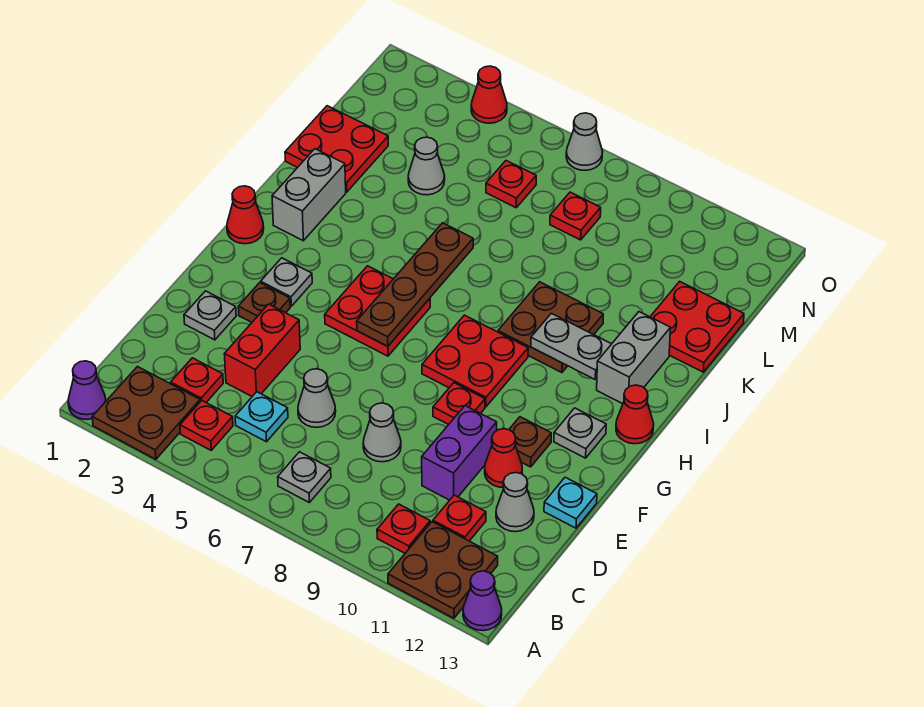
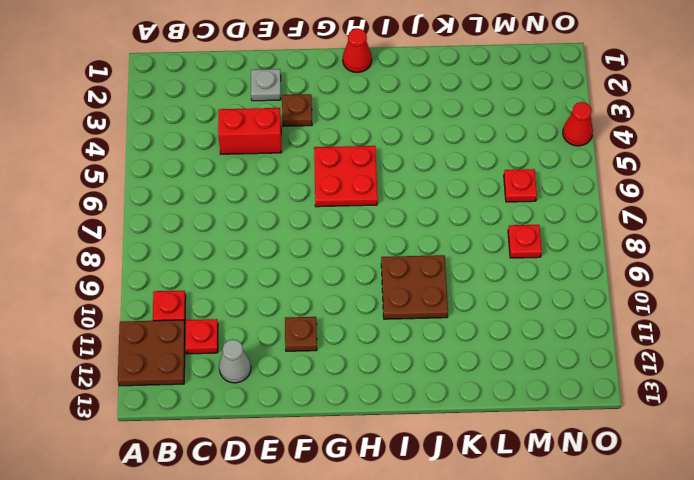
none -> purple cone A1 level 1
none -> brown plate A2:B3 level 1
none -> purple cone A13 level 1
none -> red plate B4 level 1

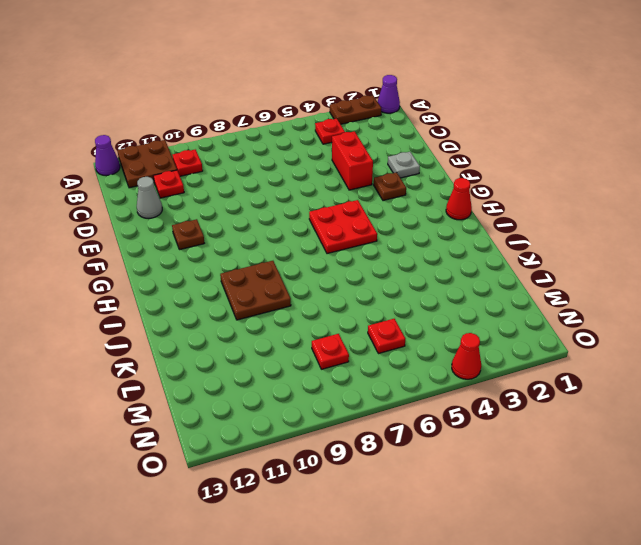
brown plate A2:A3 level 1 -> brown plate A2:B3 level 1
none -> grey plate B7 level 1
none -> red plate C3 level 1
none -> cyan plate C5 level 1
none -> grey cone D6 level 1

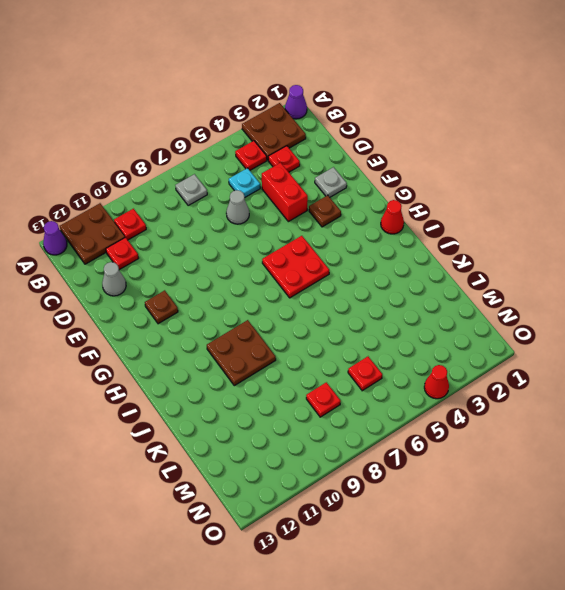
none -> grey cone D8 level 1
none -> purple brick D10:E10 level 1
none -> red cone E11 level 1
none -> cyan plate E13 level 1

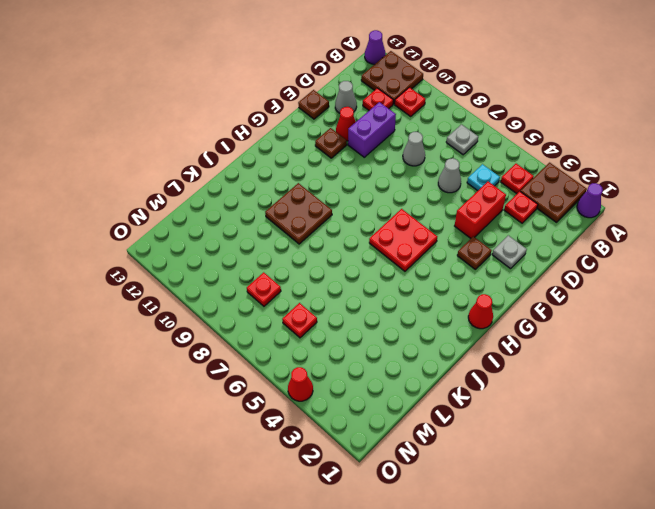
brown plate E13 level 1 -> cyan plate E13 level 1
none -> red plate F9 level 1
none -> grey plate G3 level 1
none -> red plate G8:H9 level 1
none -> grey plate G12 level 1

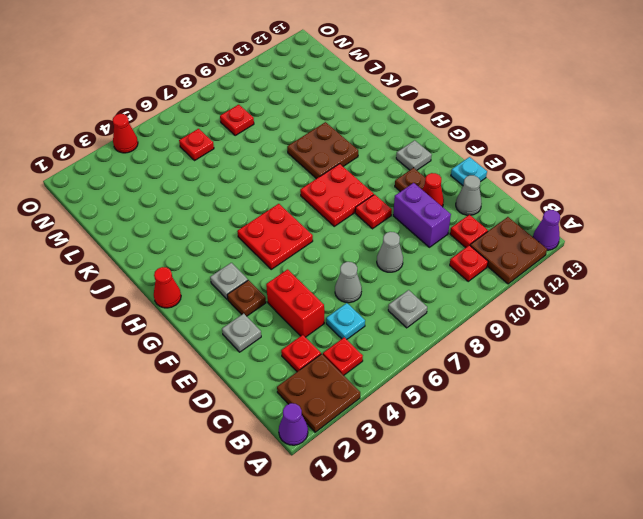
none -> red cone H13 level 1
none -> grey brick I2:J2 level 1
none -> grey brick I12:J12 level 1
none -> red plate K1:L2 level 1

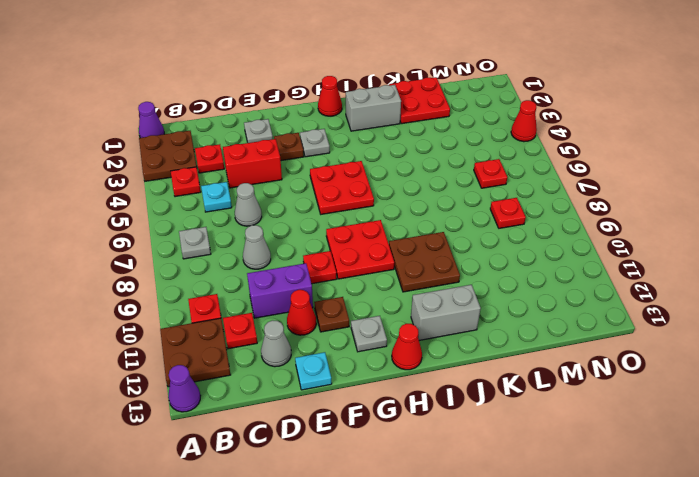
none -> red plate K12:L13 level 1
none -> grey cone L4 level 1
none -> grey cone O7 level 1
none -> brown plate G6:J6 level 2

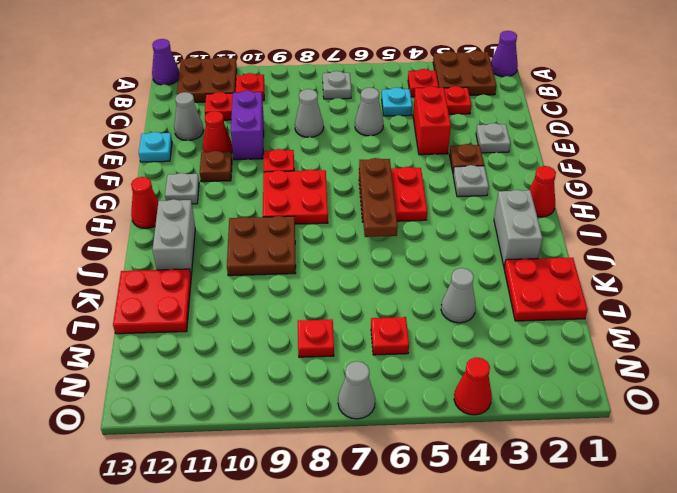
brown plate G6:I6 level 2 -> brown plate G6:J6 level 2
none -> grey plate I10:I11 level 2

